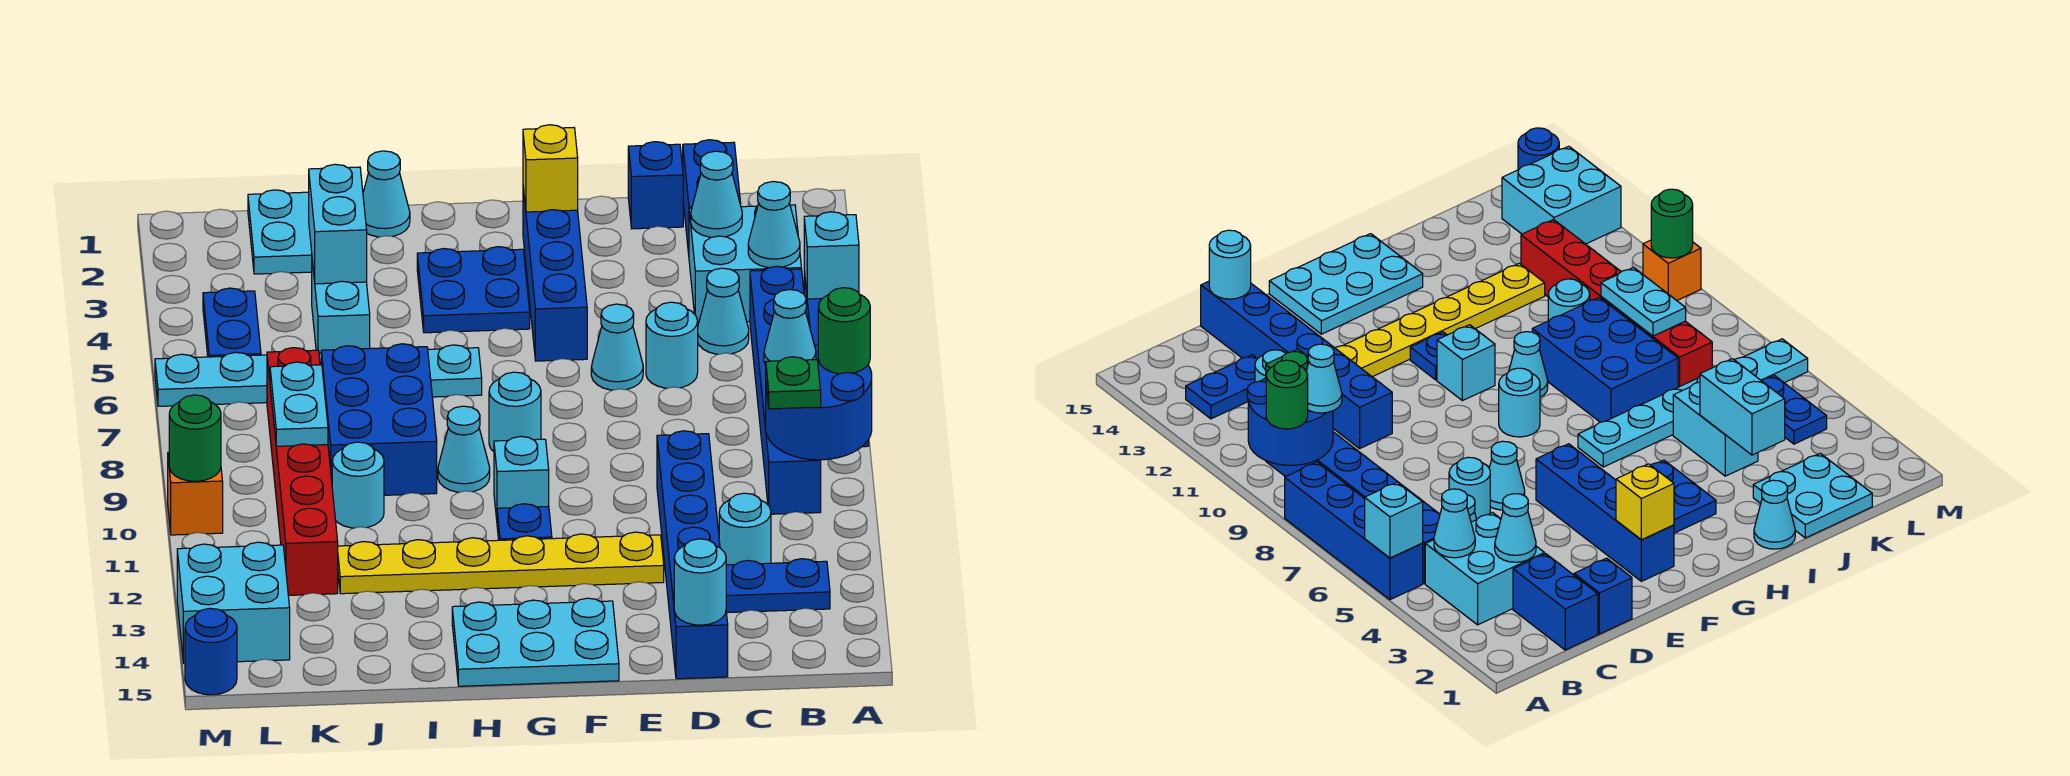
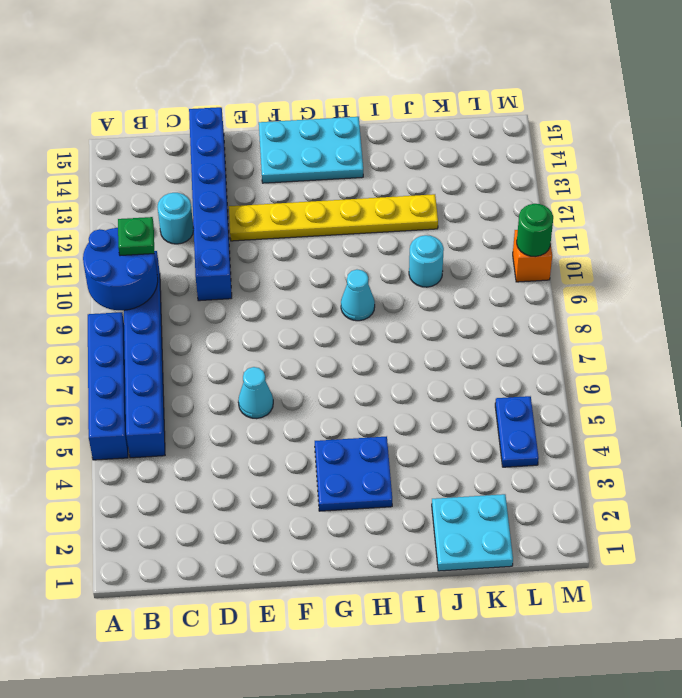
none -> cyan brick B3:C4 level 1
none -> blue plate B13:C13 level 1
none -> blue brick C1:C2 level 1
none -> cyan cone C5 level 1

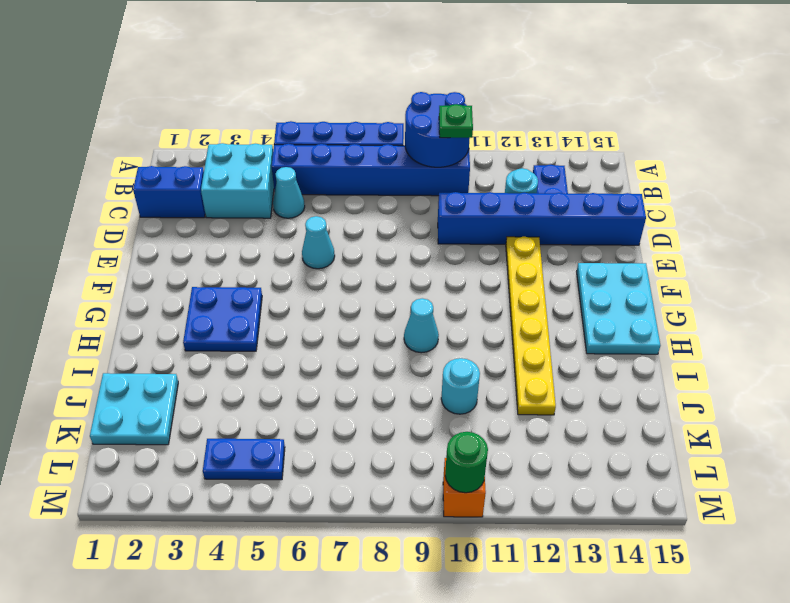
none -> blue brick D1 level 1
none -> cyan round brick D6 level 1
none -> blue brick F2:F5 level 1
none -> cyan round brick G8 level 1

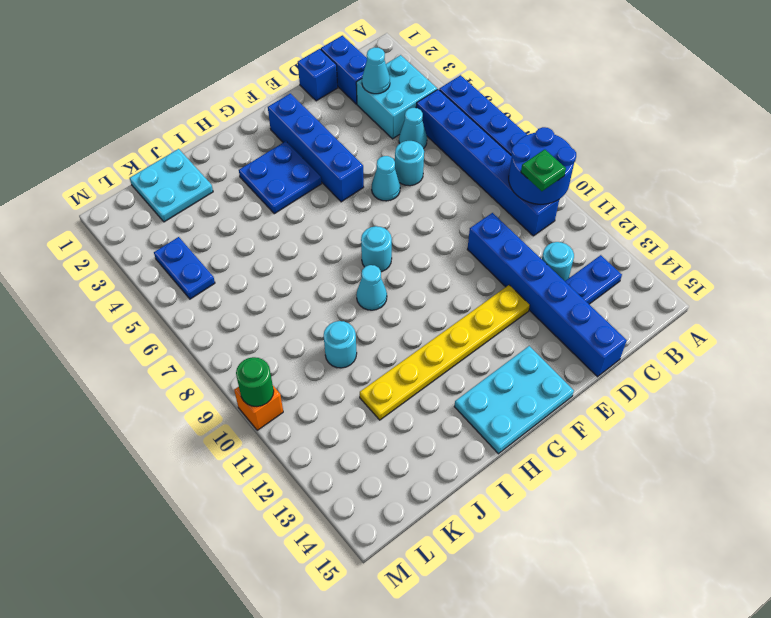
none -> cyan brick G10 level 1
none -> blue plate G11 level 1
none -> cyan plate H6:M6 level 1
none -> cyan cone I1 level 1

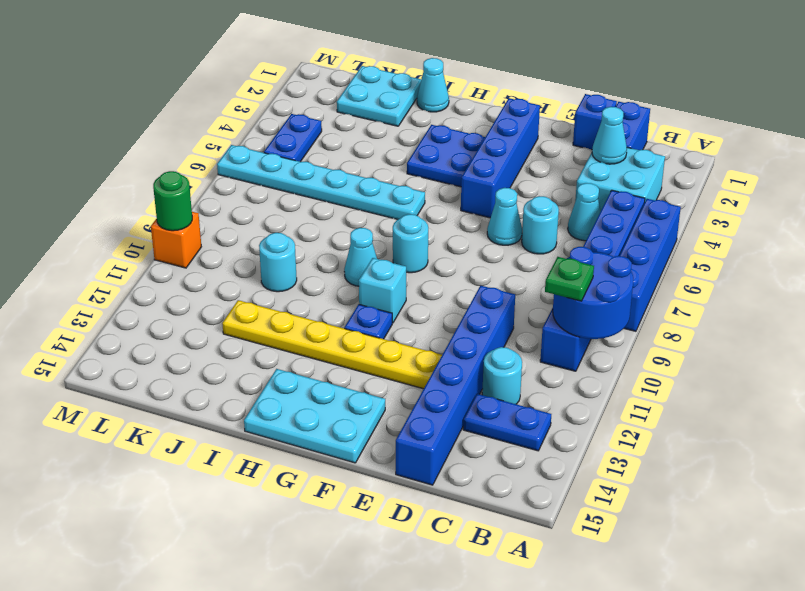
none -> blue brick I7:J9 level 1
none -> cyan brick J4:J5 level 1
none -> red brick K7:K12 level 1
none -> cyan brick L13:M14 level 1

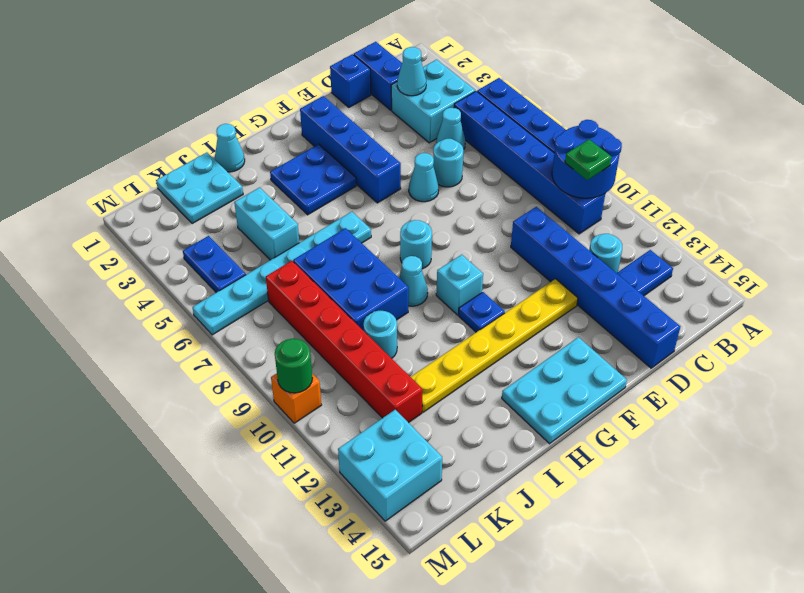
none -> blue round brick M15 level 1
none -> cyan brick A5 level 2
none -> cyan cone B4 level 2
none -> cyan round brick D15 level 2

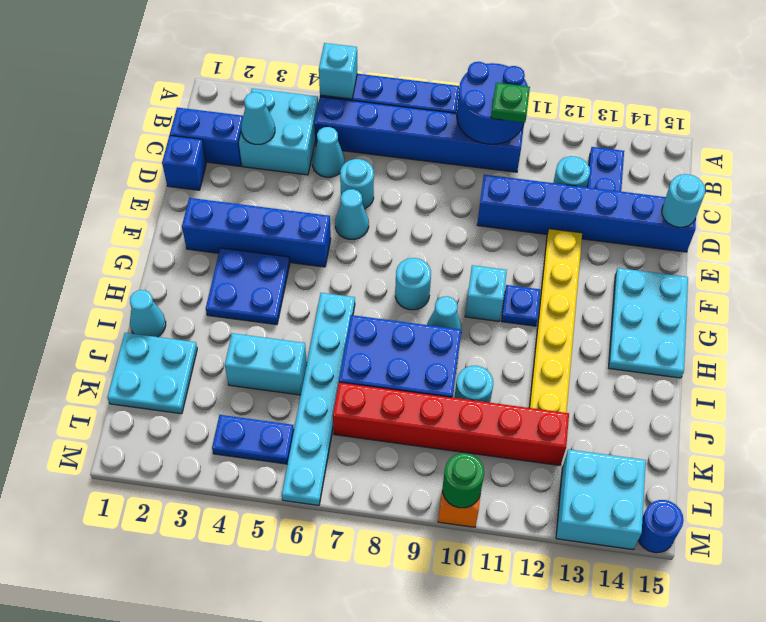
none -> cyan cone B4 level 2
none -> yellow brick F2 level 2
none -> cyan brick J3:J4 level 2
none -> cyan plate K8:K9 level 2

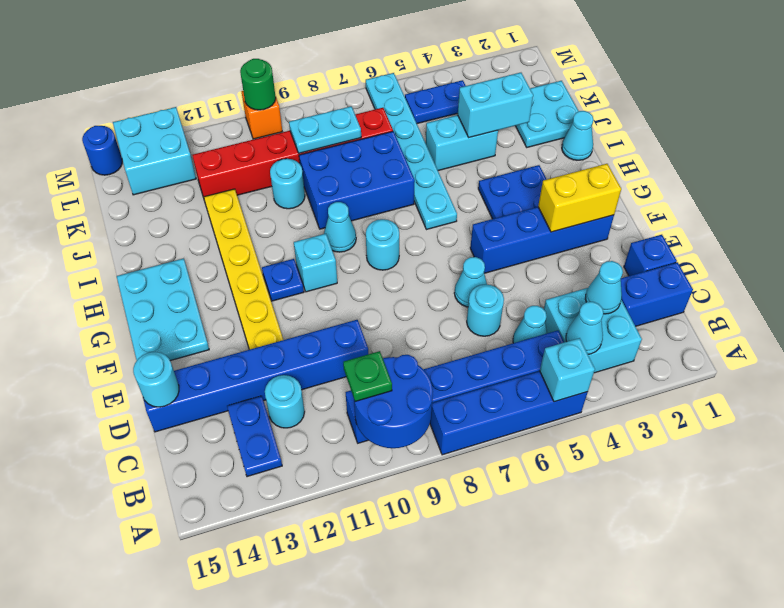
yellow brick F2:F3 level 2 -> yellow brick F2 level 2
none -> green round brick A9 level 3
none -> cyan cone B9 level 3

